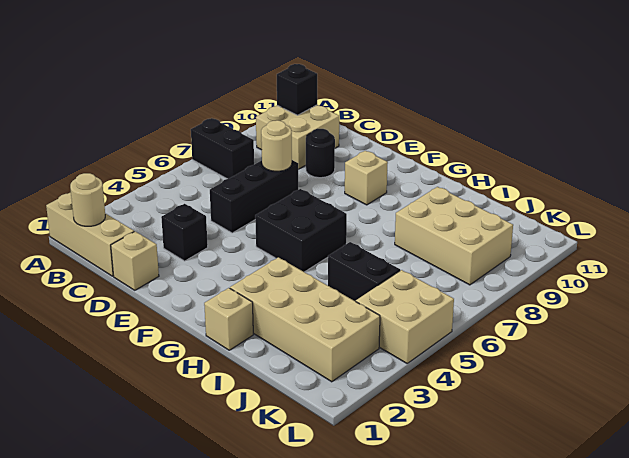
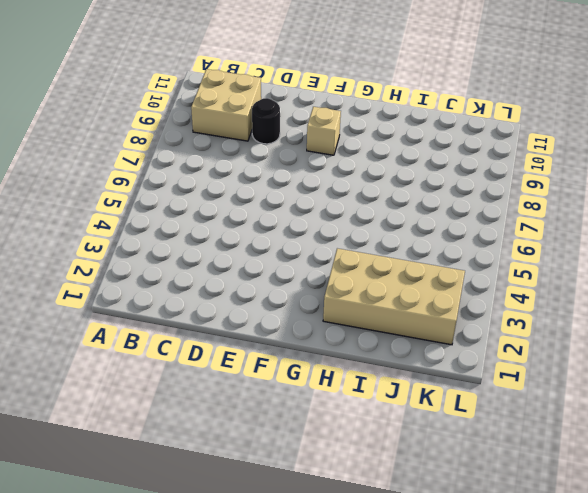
none -> tan brick A1:C1 level 1
none -> black brick A7:B7 level 1
none -> tan brick D1 level 1

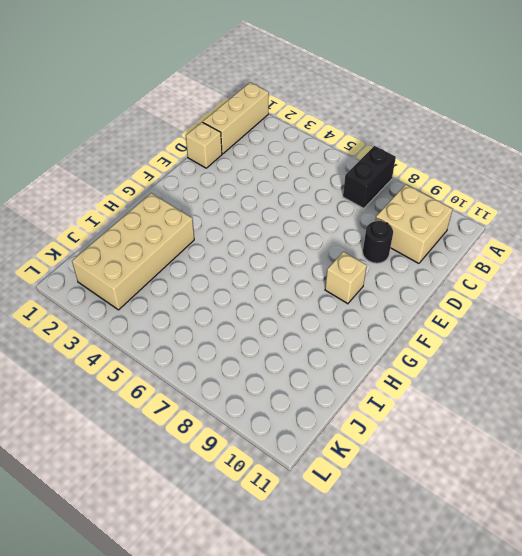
none -> black brick D3 level 1
none -> black brick D5:D7 level 1
none -> black brick F5:G6 level 1

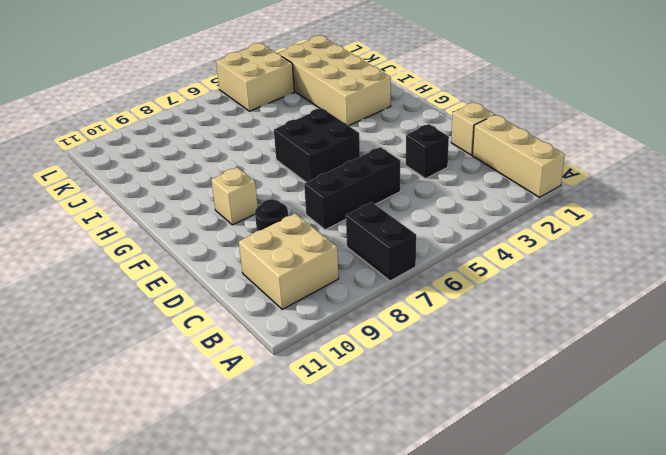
none -> tan brick H1 level 1
none -> black brick I5:J5 level 1
none -> tan brick I8:K9 level 1

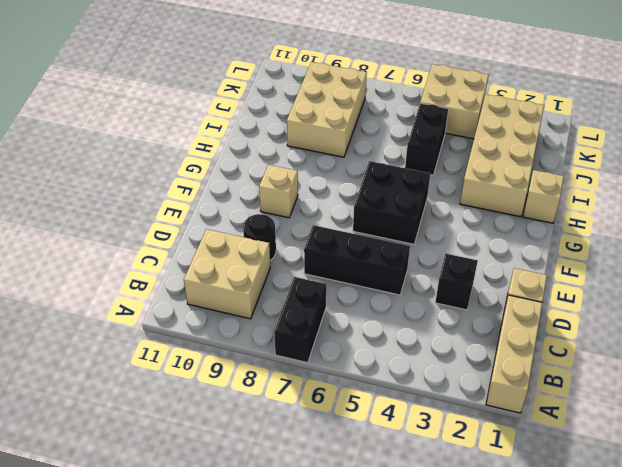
none -> tan round brick B1 level 2
none -> black brick B10 level 2
none -> tan round brick D7 level 2

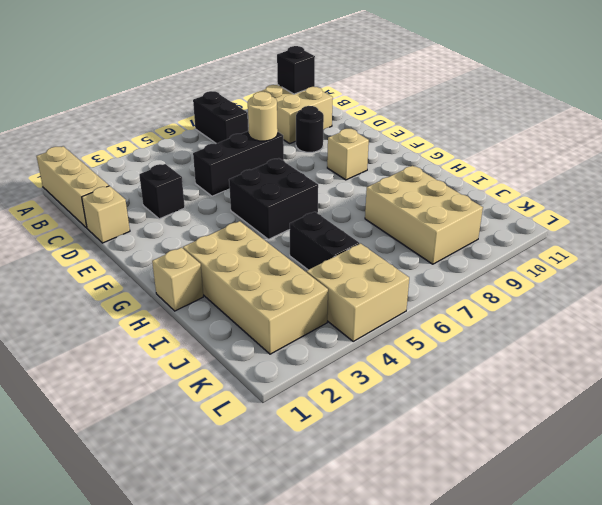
none -> tan round brick B1 level 2

